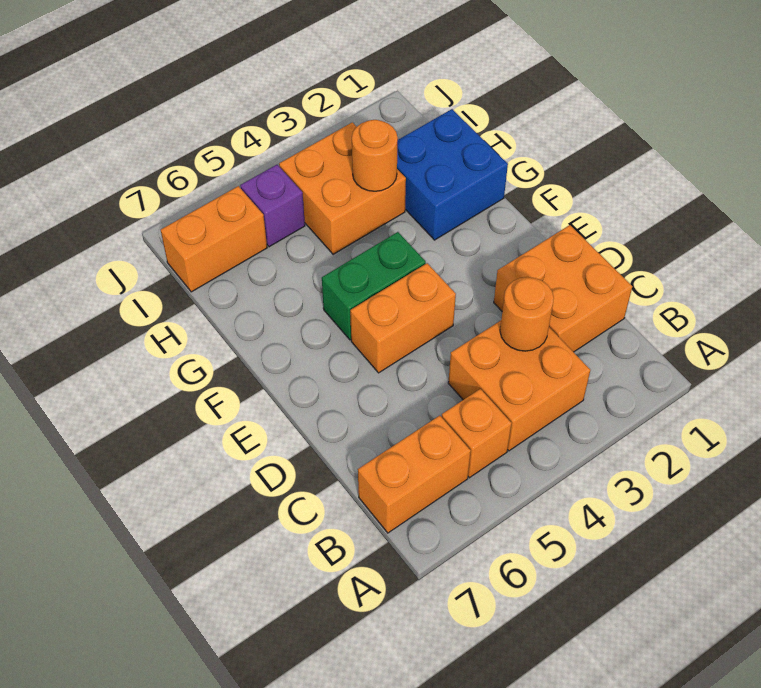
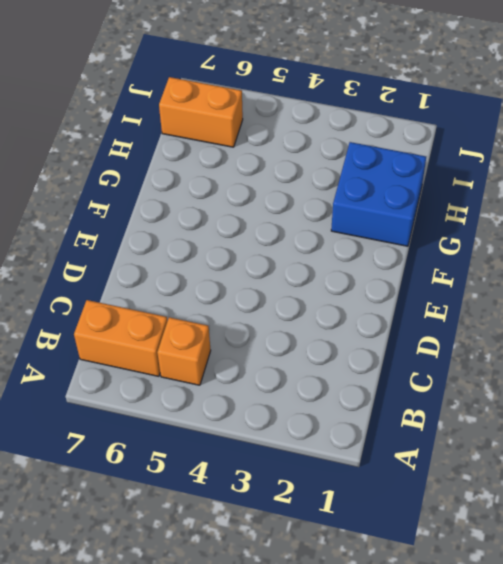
none -> orange brick B3:C4 level 1
none -> orange brick C1:D2 level 1
none -> orange brick E4:E5 level 1

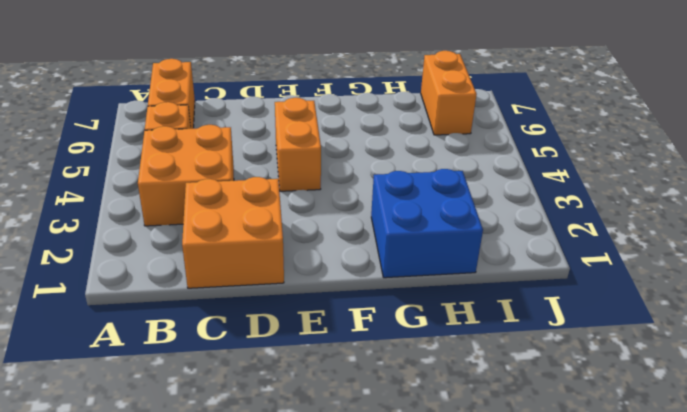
none -> green brick F4:F5 level 1
none -> orange brick H3:I4 level 1
none -> purple brick I5 level 1

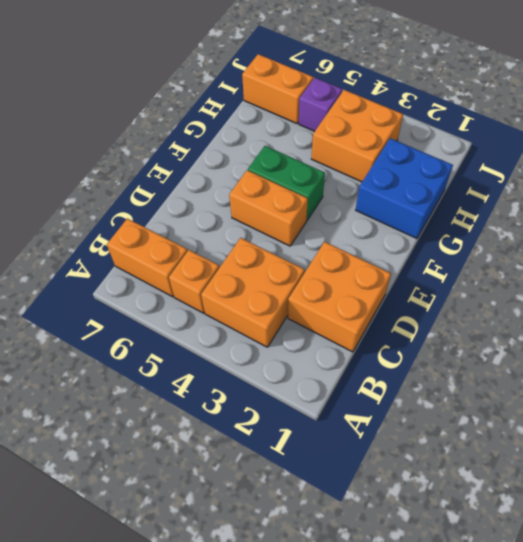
none -> orange round brick C3 level 2
none -> orange round brick H3 level 2

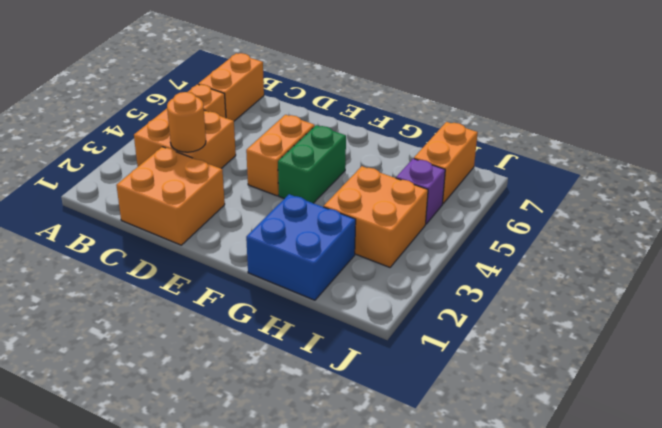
none -> orange round brick H3 level 2

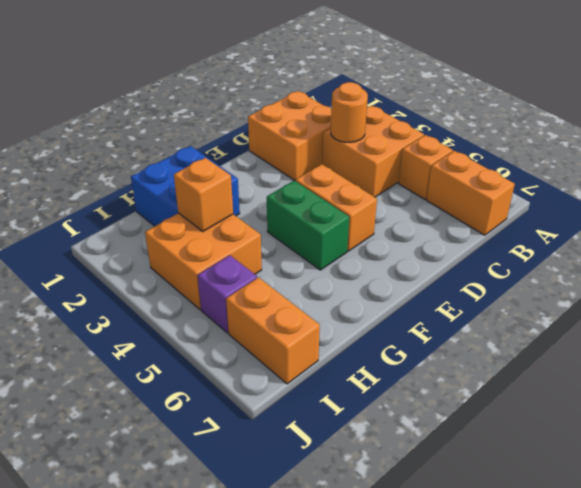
orange brick H3 level 2 -> orange round brick H3 level 2

